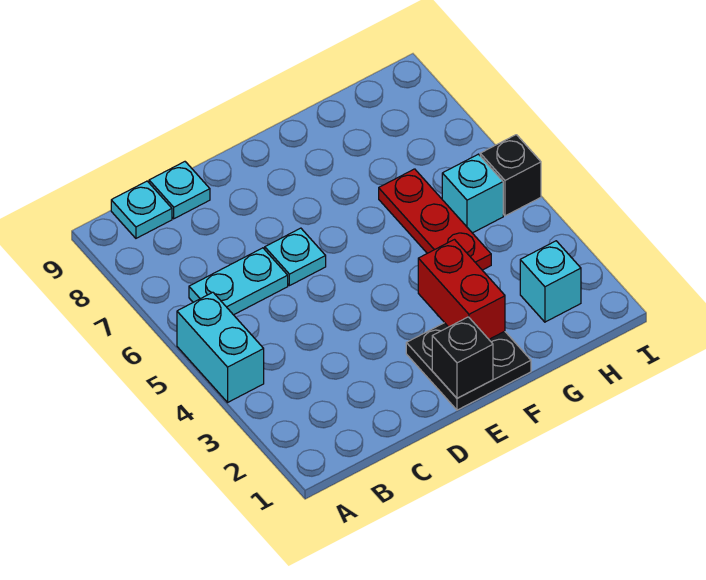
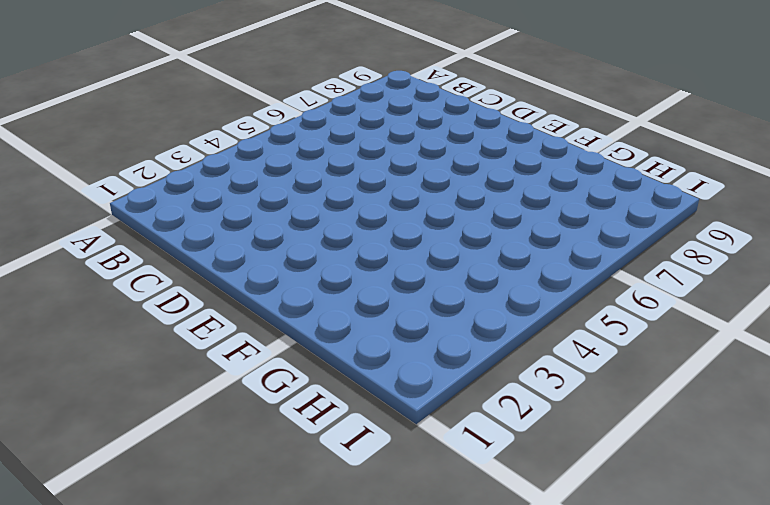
none -> cyan brick A4:A5 level 1
none -> cyan plate B6:C6 level 1
none -> cyan plate B9 level 1

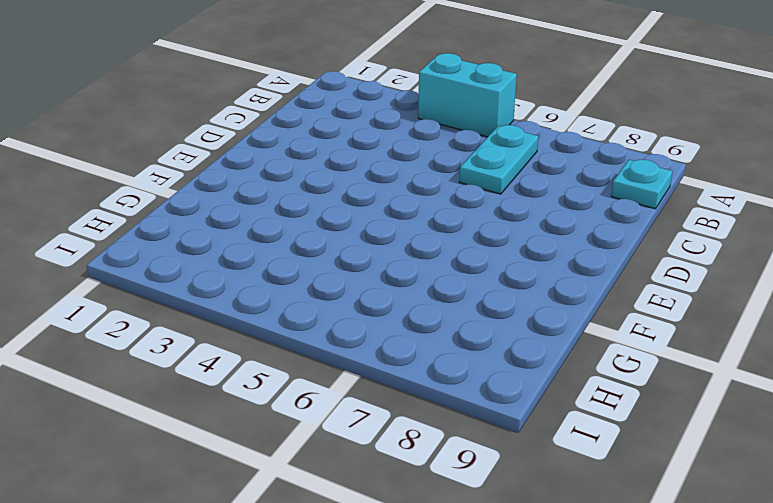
none -> cyan plate C9 level 1
none -> cyan plate D6 level 1
none -> black plate E1:F2 level 1

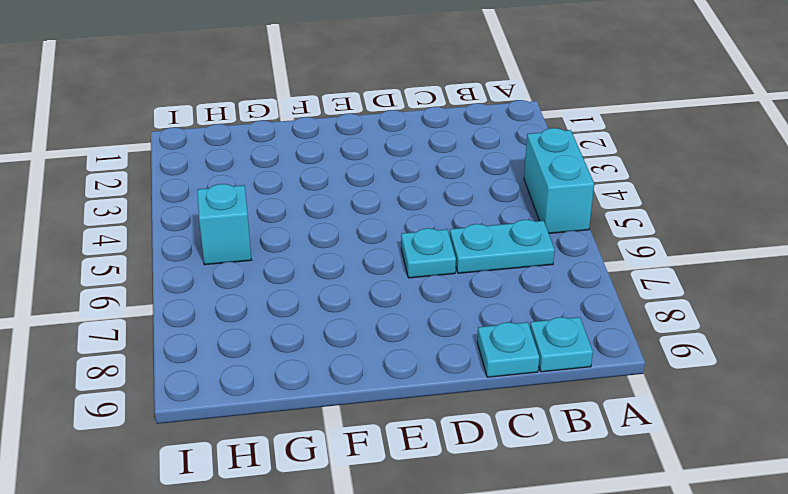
none -> black plate E1:F2 level 1
none -> red plate G4:G6 level 1
none -> cyan brick H2 level 1

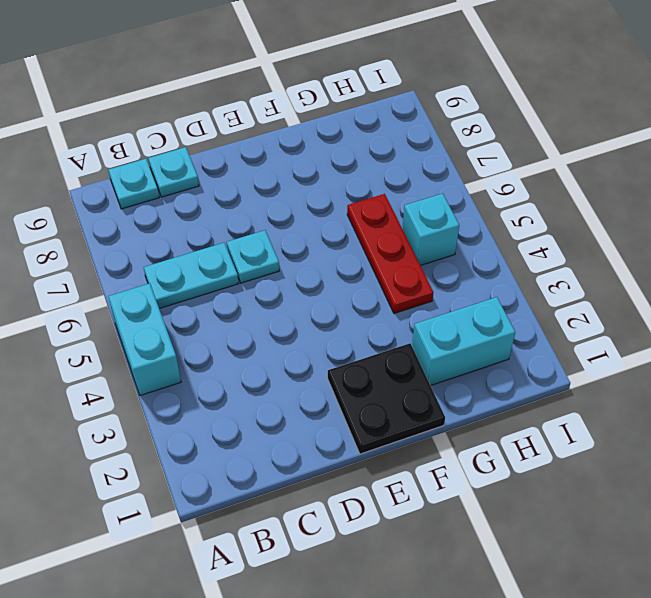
cyan brick G2:H2 level 1 -> cyan brick H2 level 1
none -> black brick I5 level 1
none -> black brick E1 level 2
none -> red brick F2:F3 level 2

